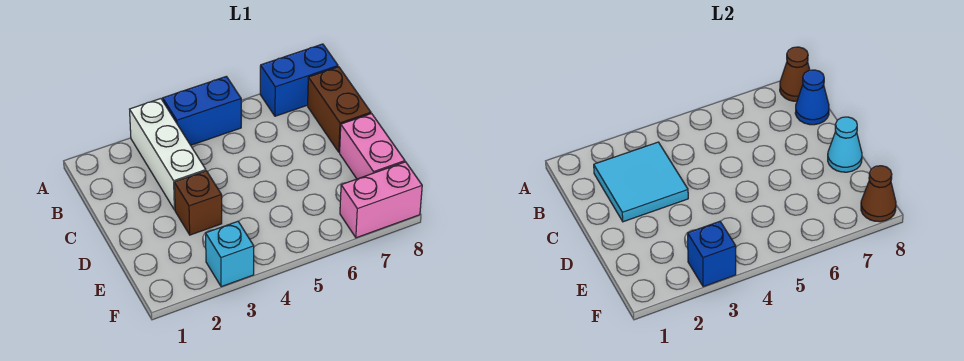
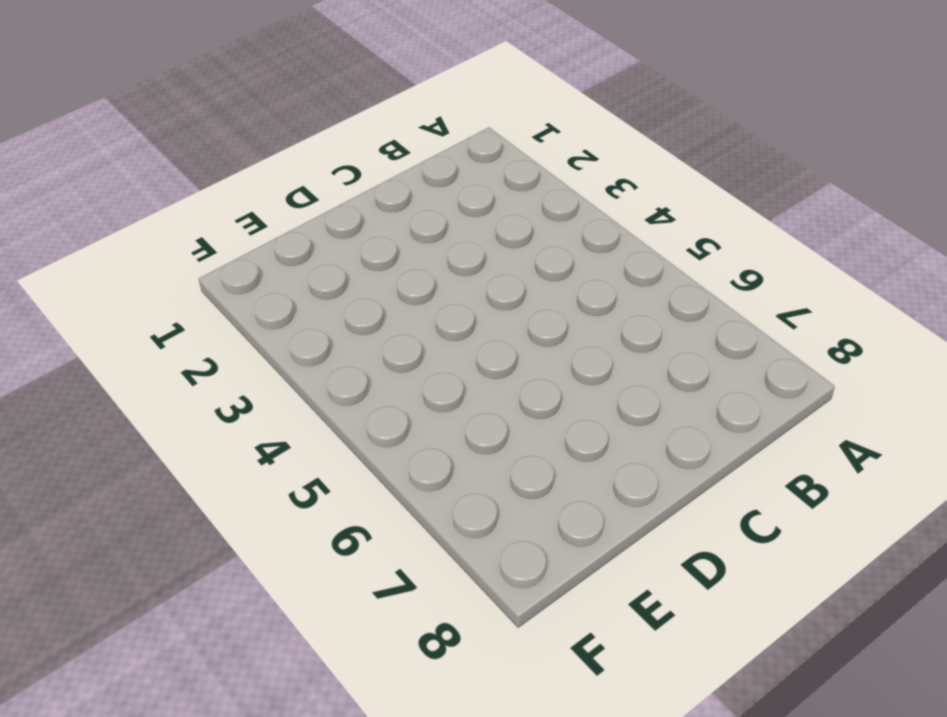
none -> white brick A3:C3 level 1
none -> blue brick A4:A5 level 1
none -> blue brick A7:A8 level 1

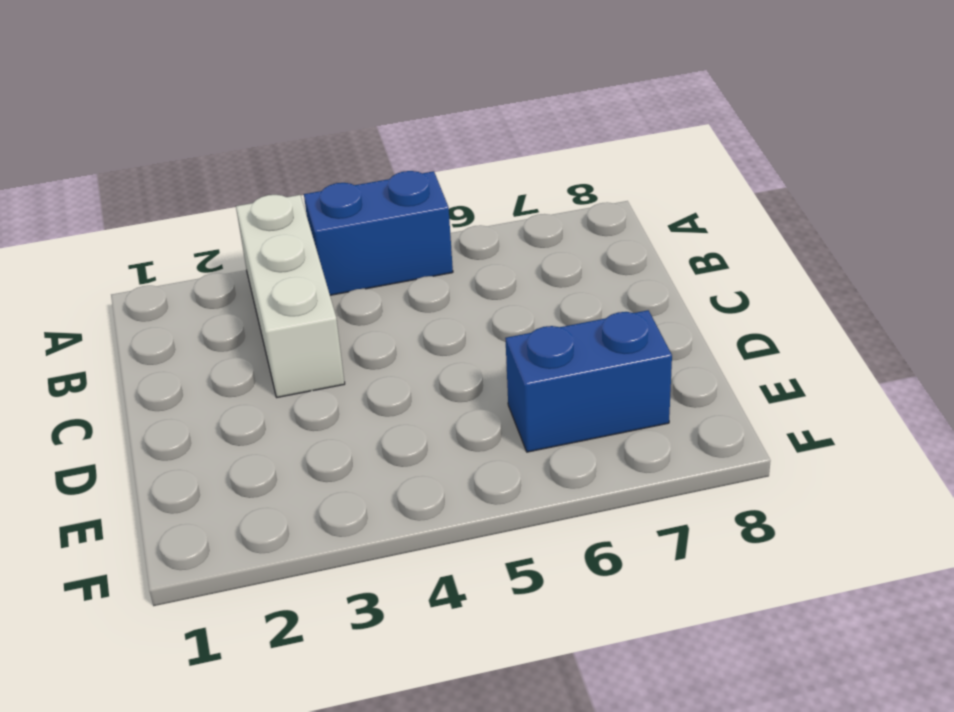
blue brick E6:E7 level 1 -> blue brick A7:A8 level 1
none -> brown brick B8:C8 level 1
none -> brown brick D3 level 1
none -> pink brick D8:E8 level 1

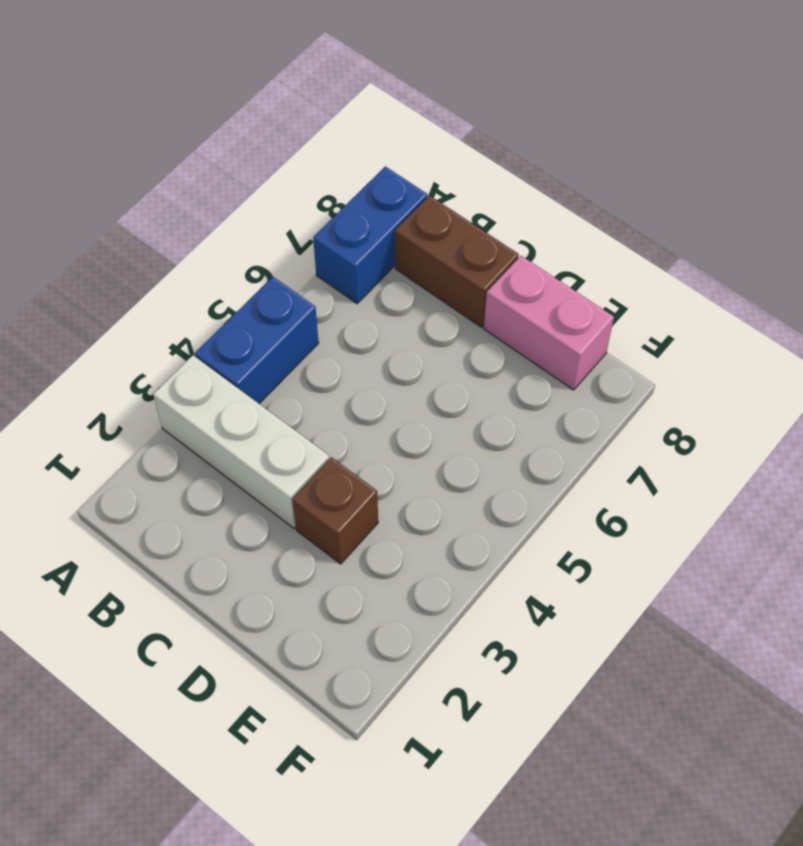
none -> cyan brick F3 level 1
none -> pink brick F7:F8 level 1
none -> brown cone A8 level 2

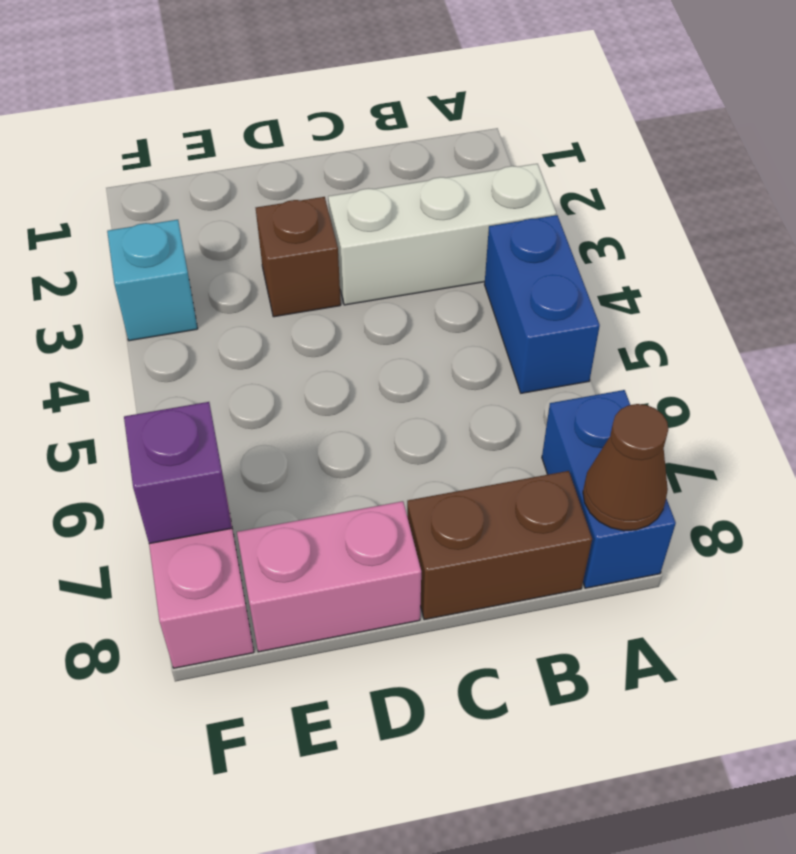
purple brick F7 level 2 -> none
none -> cyan tile B2:C3 level 2
none -> blue cone B8 level 2
none -> cyan cone D8 level 2

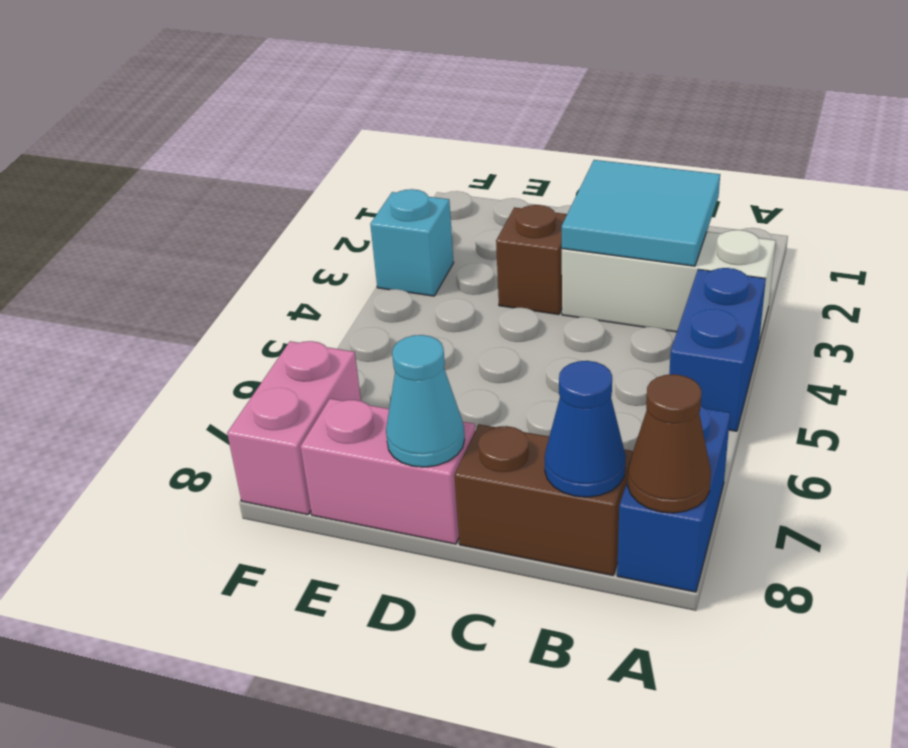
none -> blue brick F3 level 2
none -> brown cone F8 level 2

